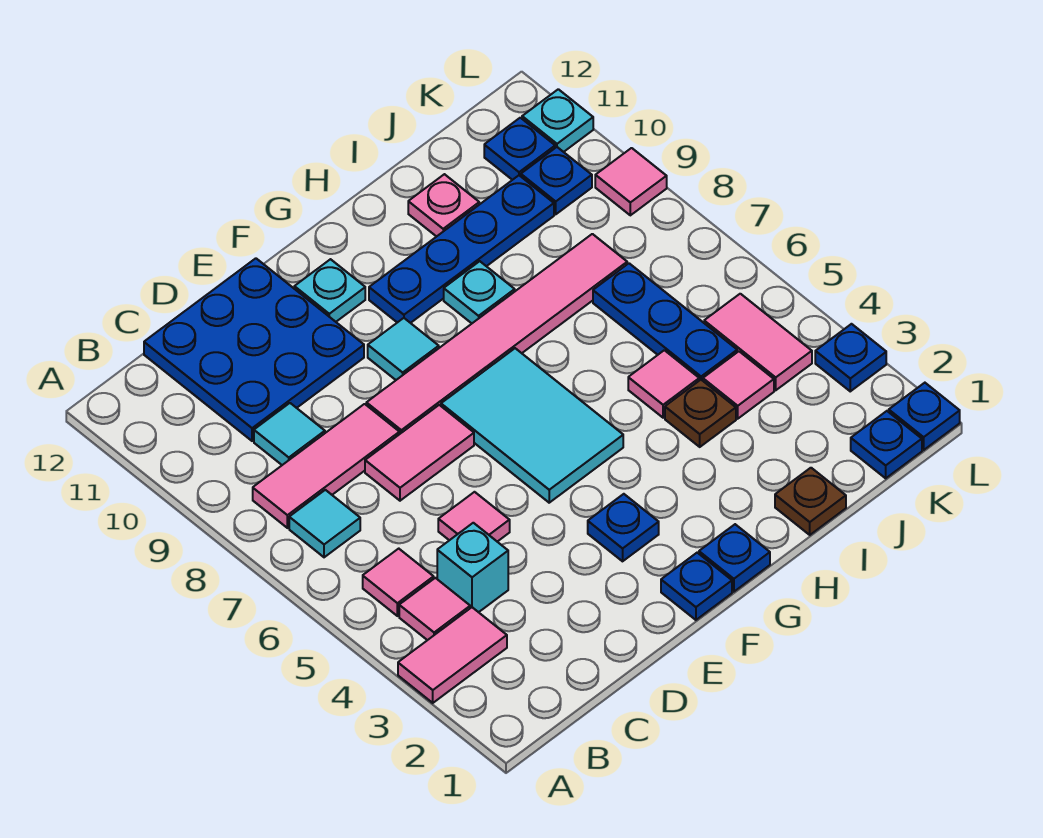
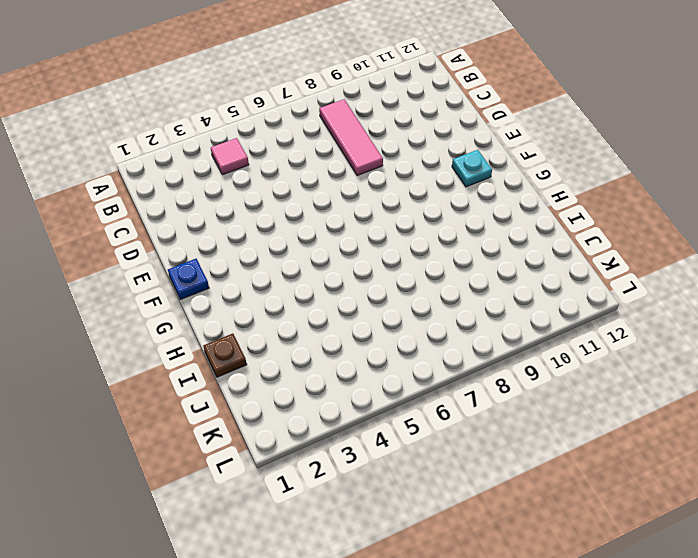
none -> pink tile A3:B3 level 1
none -> pink tile B5 level 1
none -> cyan tile B7 level 1
none -> cyan brick C4 level 1

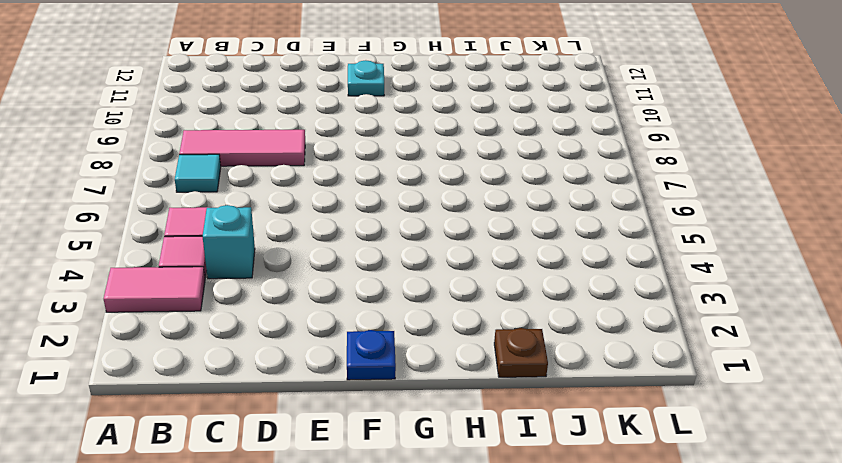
none -> cyan tile C9 level 1
none -> blue plate C10:E12 level 1
none -> pink tile D5 level 1
none -> pink tile D7:E7 level 1

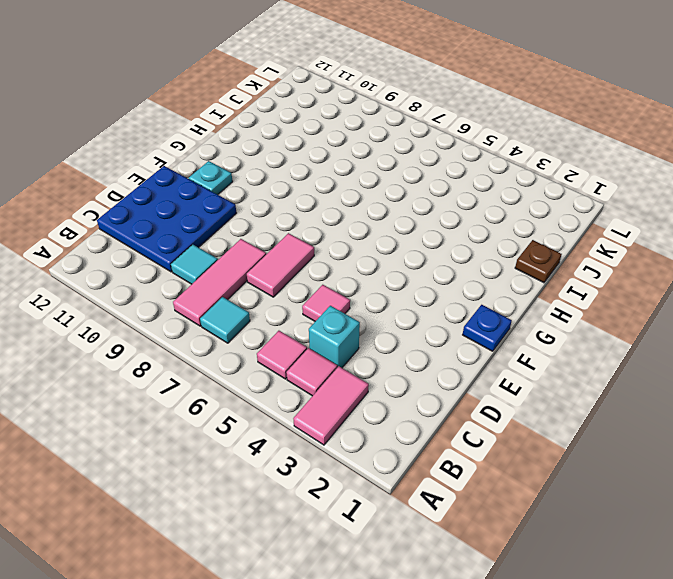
none -> pink tile E8:J8 level 1
none -> blue plate F3 level 1
none -> cyan tile F5:G7 level 1
none -> cyan tile F9 level 1

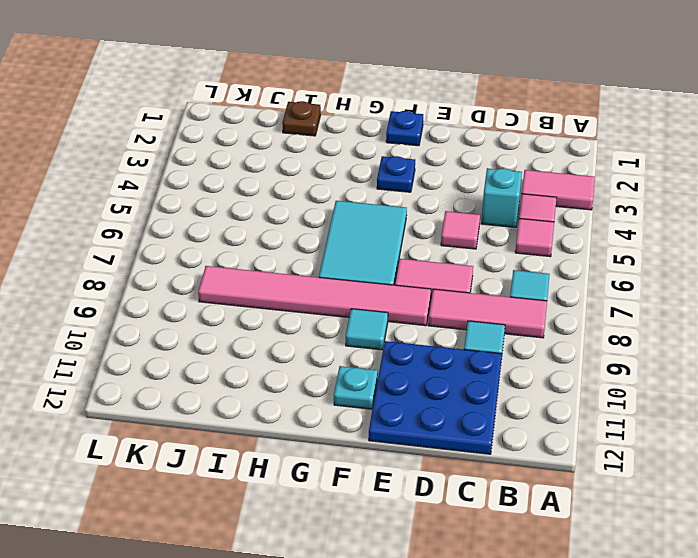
none -> blue plate G1 level 1
none -> blue plate G10:J10 level 1
none -> cyan plate H9 level 1
none -> brown plate I4 level 1

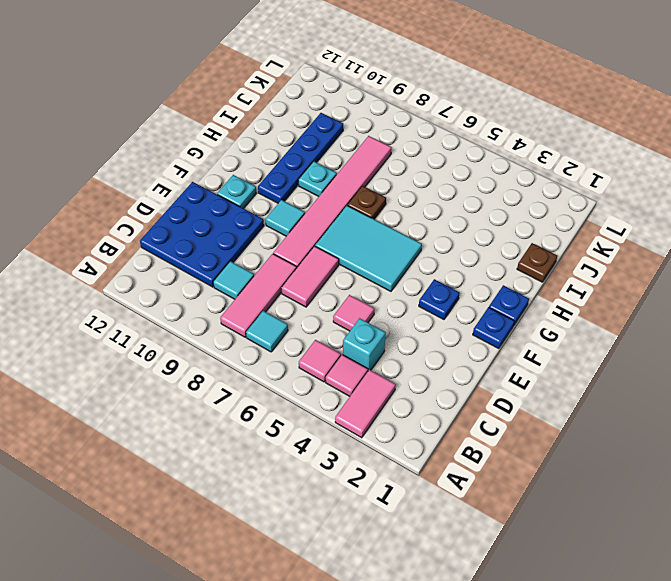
brown plate H7 level 1 -> brown plate I4 level 1
none -> pink tile I5 level 1
none -> pink plate I11 level 1
none -> pink tile J4 level 1
none -> blue plate J5:J7 level 1

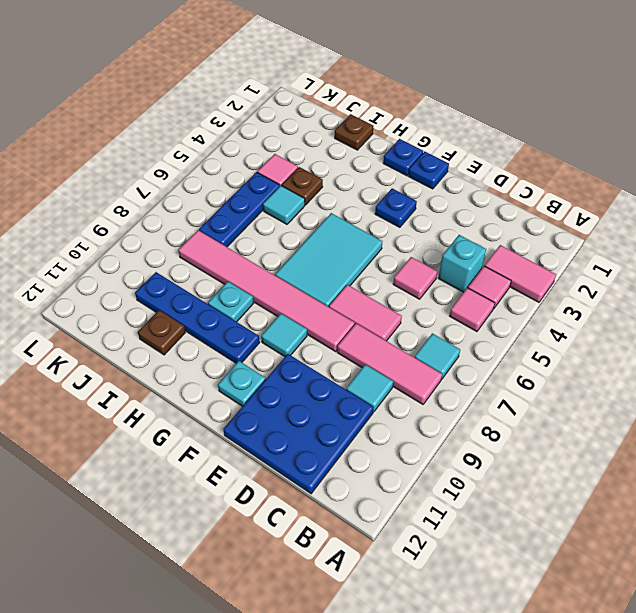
cyan tile I5 level 1 -> pink tile I5 level 1
brown plate I11 level 1 -> pink plate I11 level 1
none -> blue plate K1 level 1
none -> pink tile K4:K5 level 1
none -> blue plate K10 level 1
none -> blue plate K11 level 1

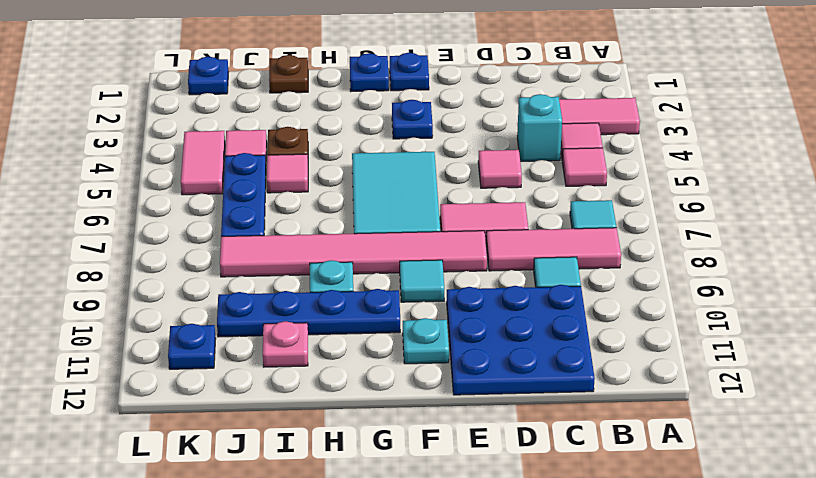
none -> blue plate K10 level 1
none -> blue plate L1 level 1
none -> blue plate L3 level 1
none -> pink tile L9 level 1

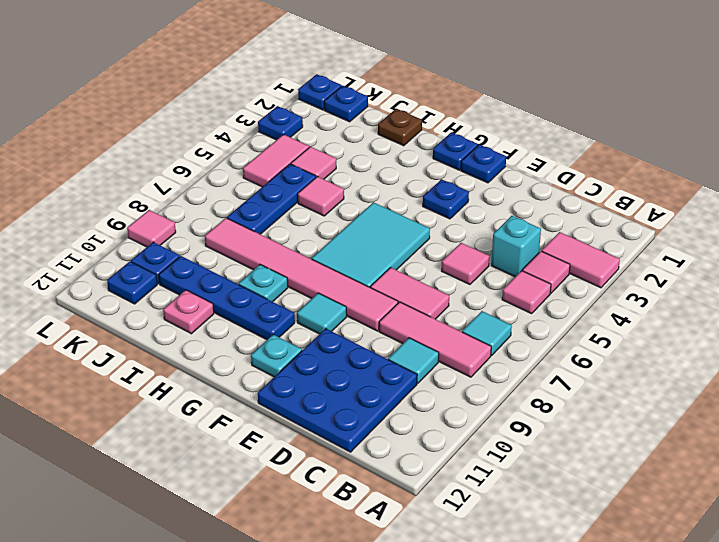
none -> brown plate I4 level 1
none -> cyan plate L11 level 1

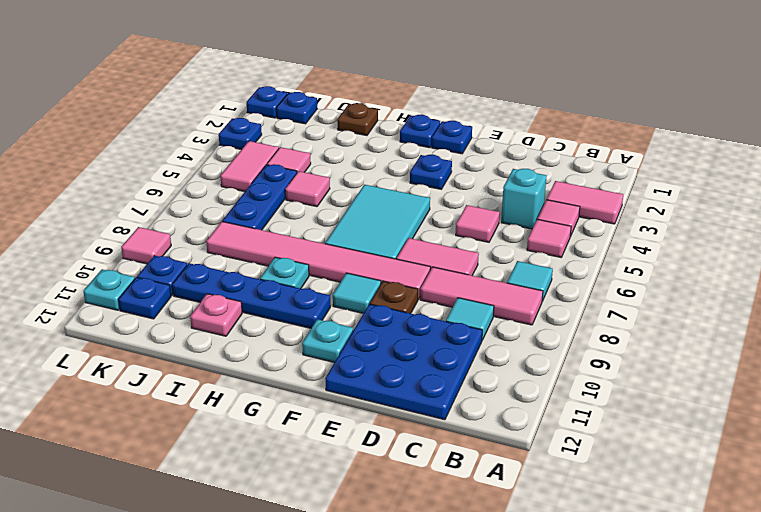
brown plate E9 level 1 -> brown plate I4 level 1

